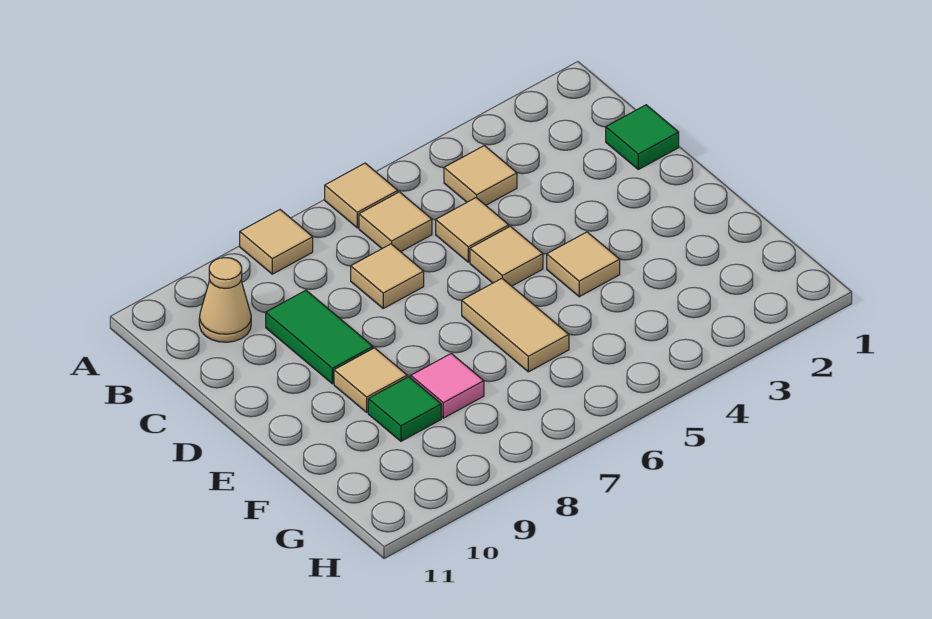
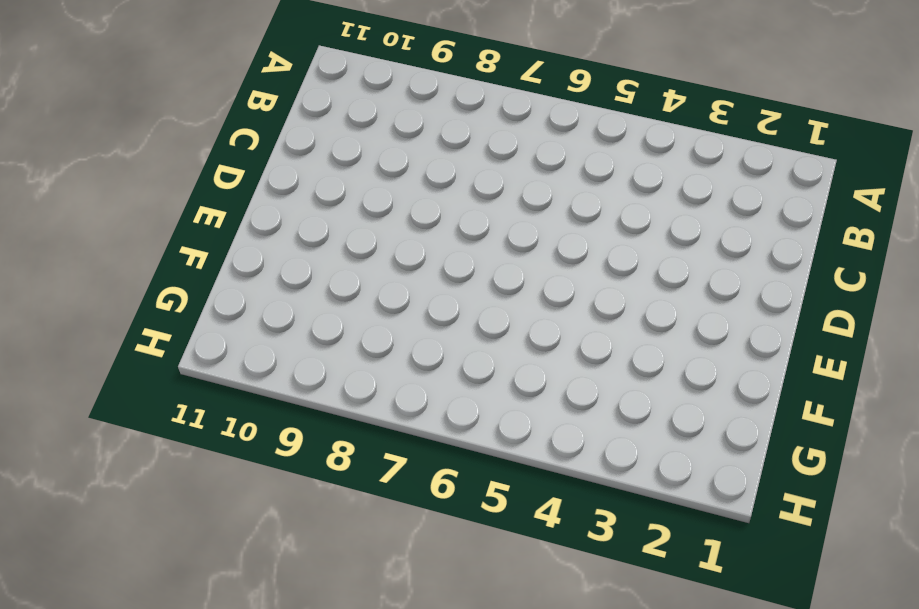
none -> tan tile A6 level 1
none -> tan tile A8 level 1
none -> tan tile B4 level 1

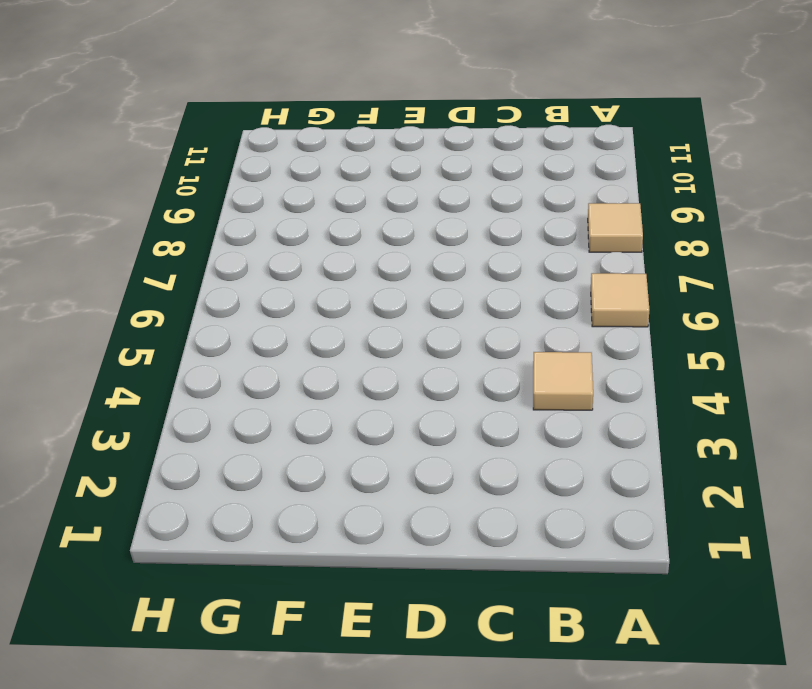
none -> tan tile B6 level 1
none -> tan cone B10 level 1
none -> green tile C1 level 1

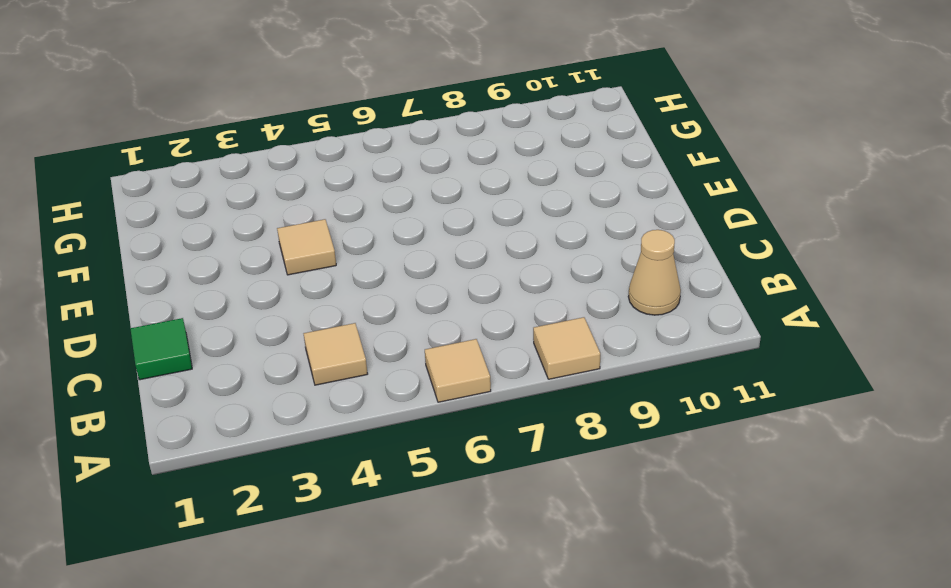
none -> tan tile B6 level 1
none -> tan tile C5 level 1
none -> tan tile C7 level 1

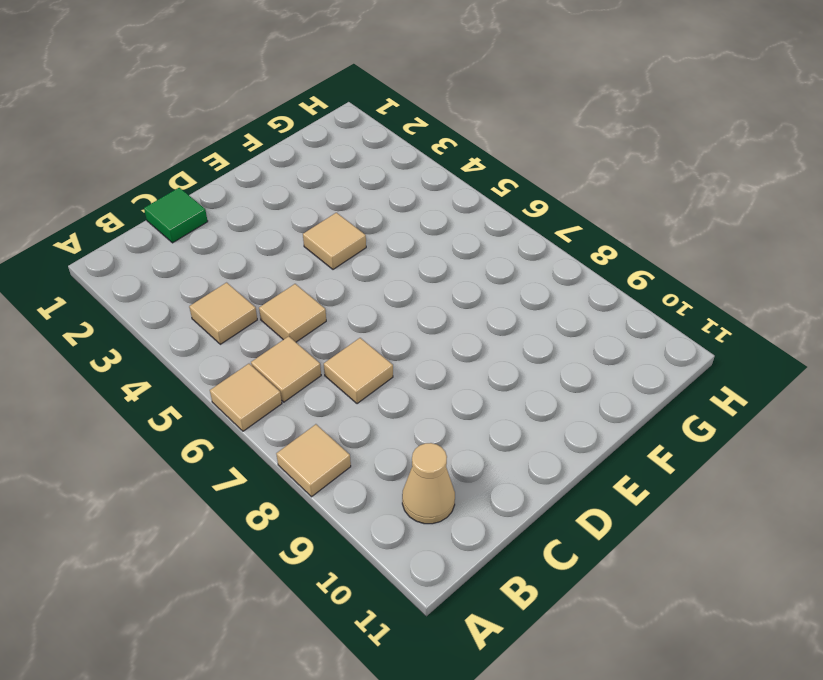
none -> green tile C9:D9 level 1
none -> tan tile D5 level 1
none -> tan tile E6:F6 level 1

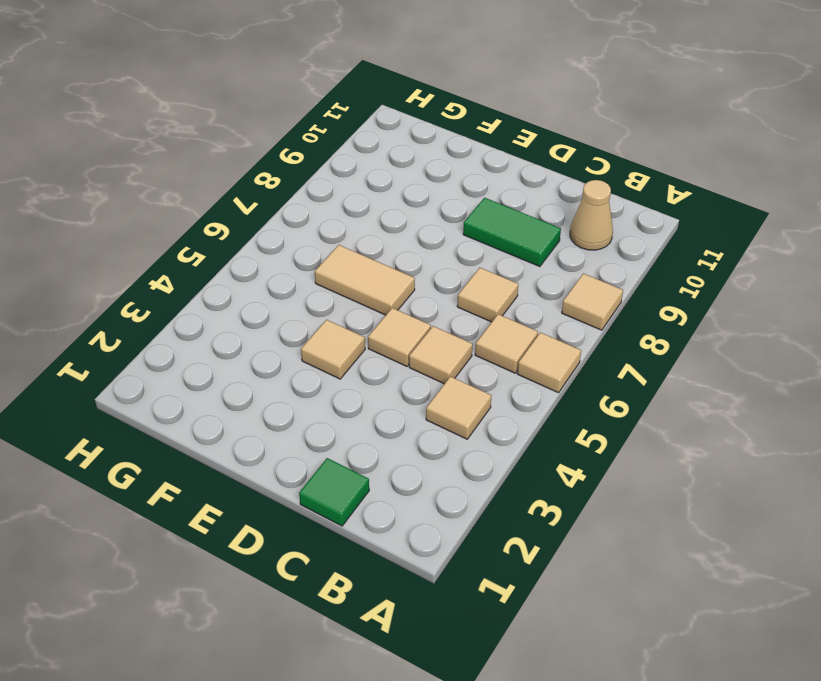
none -> tan tile E9 level 1
none -> pink tile F8 level 1
none -> green tile F9 level 1

